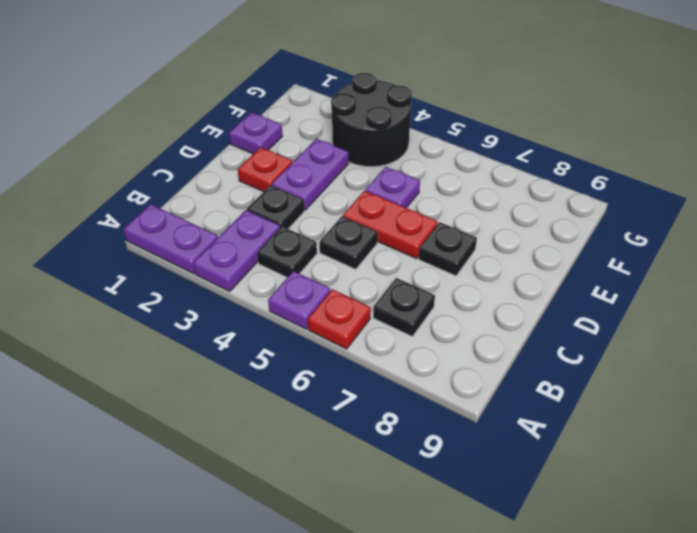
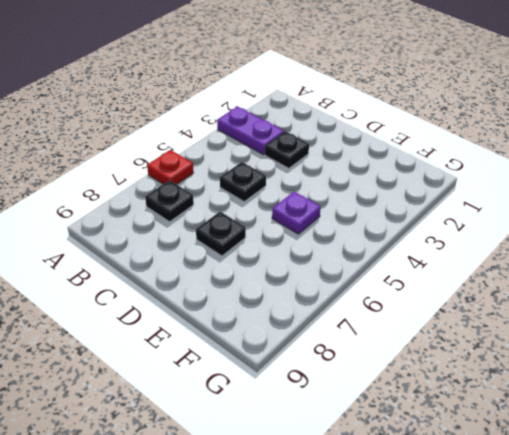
none -> purple plate A1:A2 level 1
none -> purple plate A5 level 1
none -> black plate B4 level 1

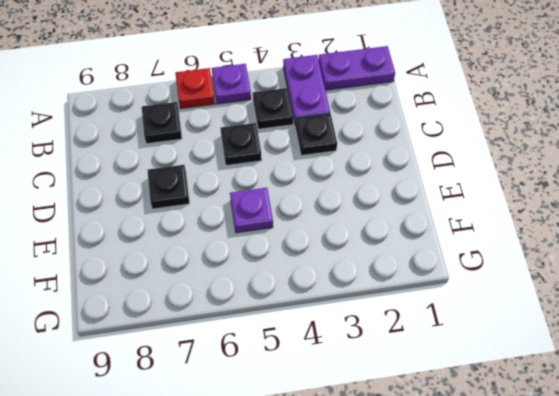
none -> red plate D2 level 1
none -> purple plate D3:E3 level 1
none -> red plate D5:D6 level 1

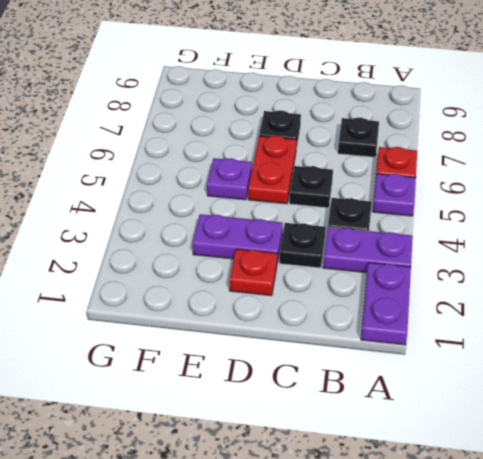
none -> purple plate E1 level 1
none -> black round brick F3:G4 level 1

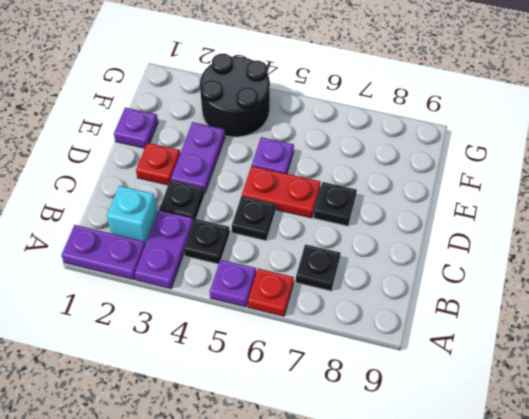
cyan brick B2 level 1 -> none

